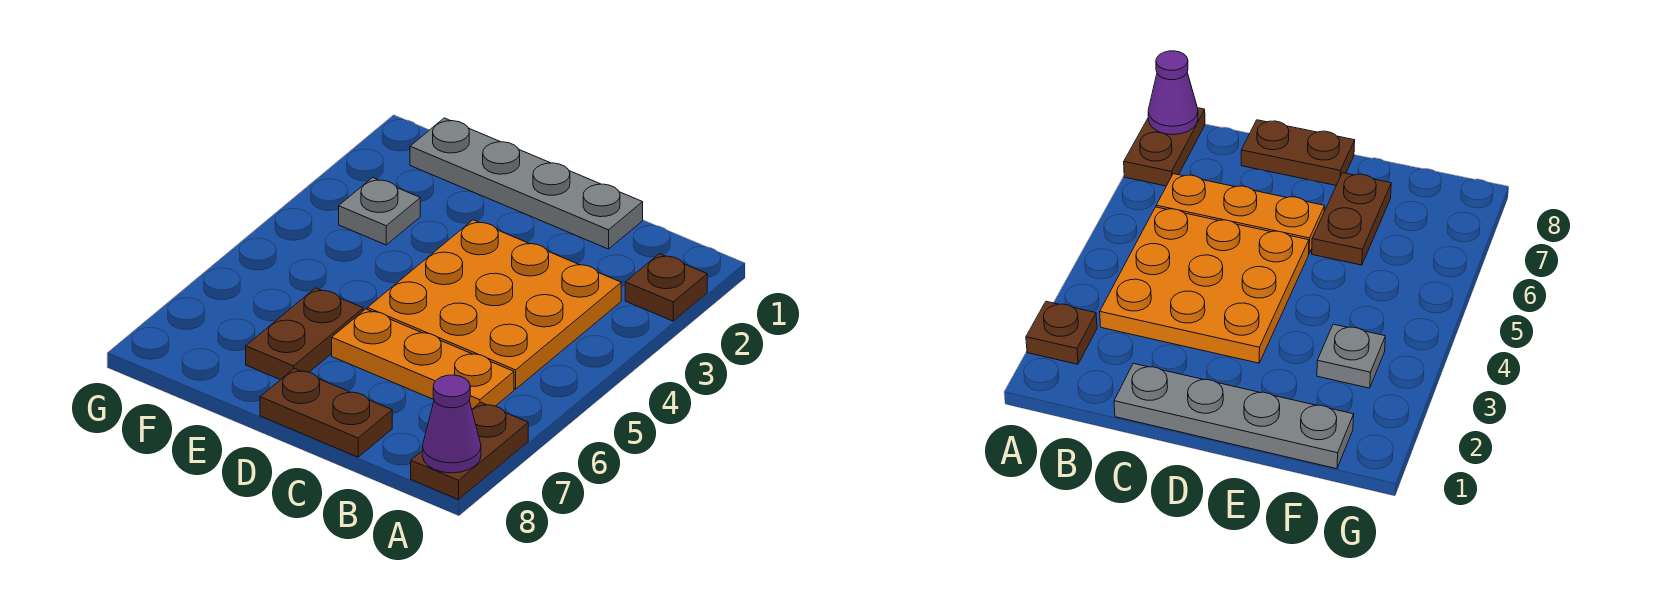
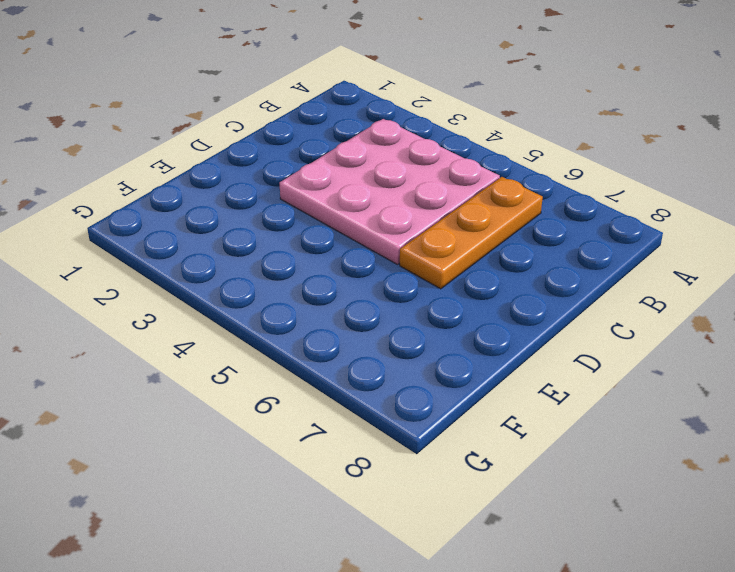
pink plate B3:D5 level 1 -> orange plate B3:D5 level 1
none -> brown plate A2 level 1
none -> brown plate A7:A8 level 1

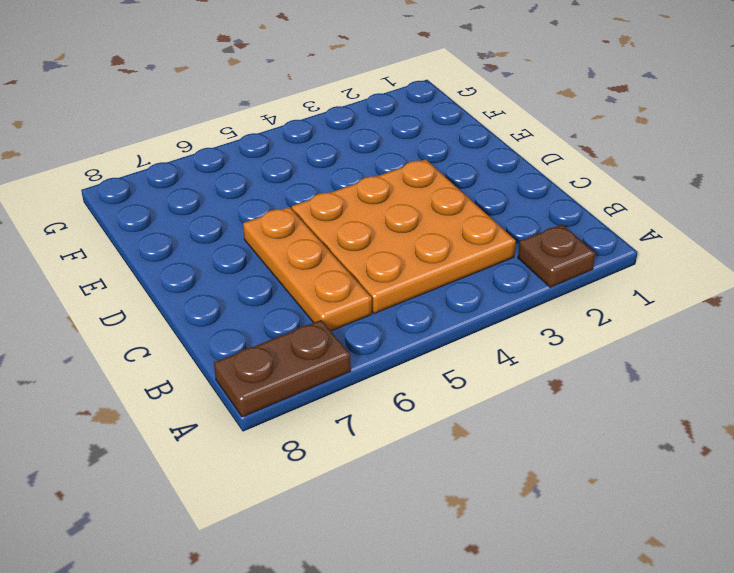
none -> grey plate C1:F1 level 1
none -> brown plate C8:D8 level 1

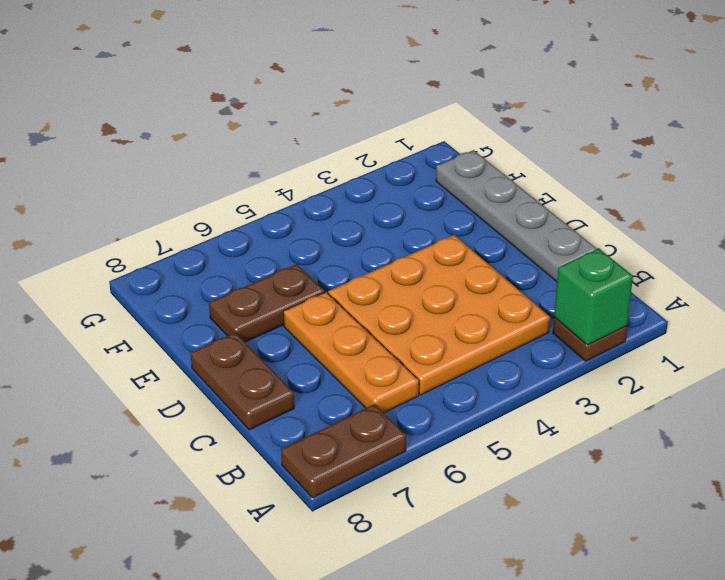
green brick A2 level 2 -> none
none -> grey plate F3 level 1
none -> purple cone A8 level 2

